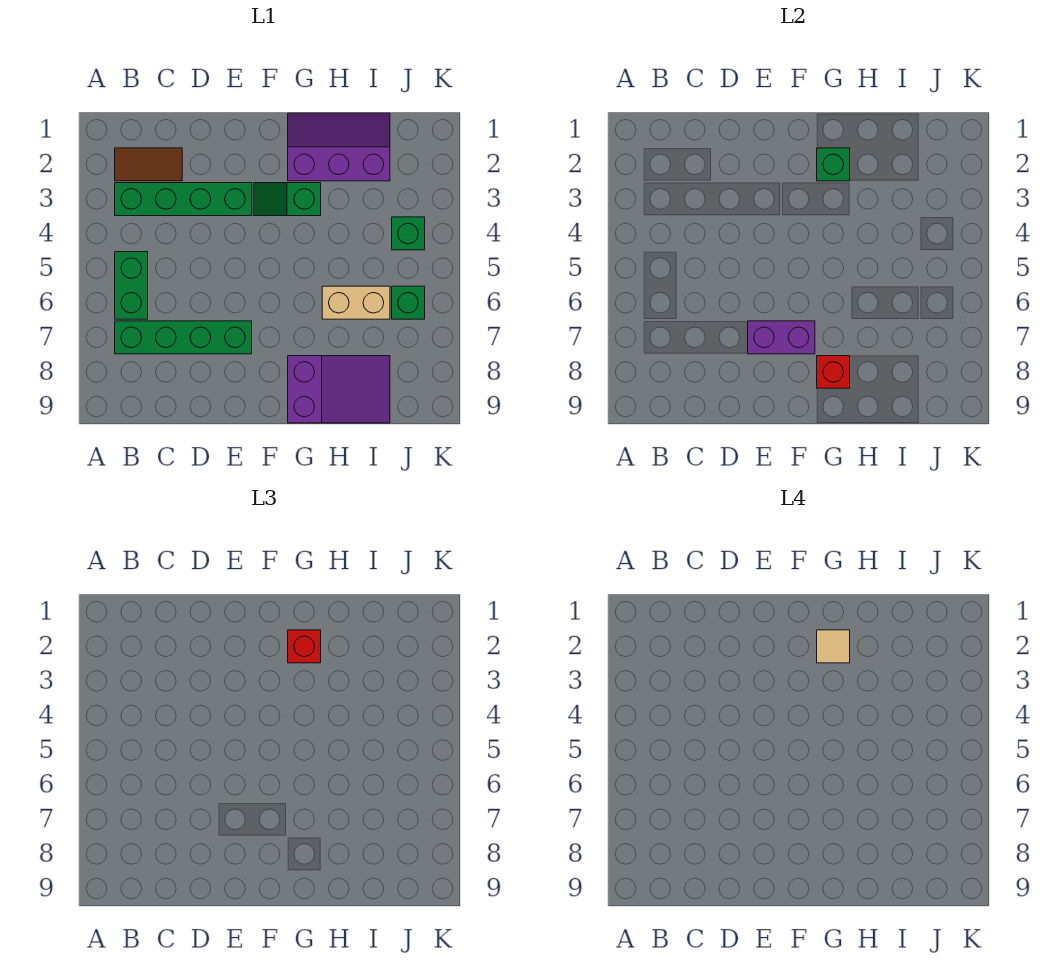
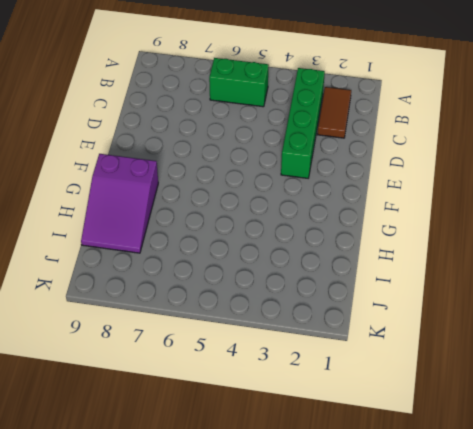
none -> green brick B7:E7 level 1
none -> green slope F3:G3 level 1 top G
none -> purple slope G1:I2 level 1 top 2

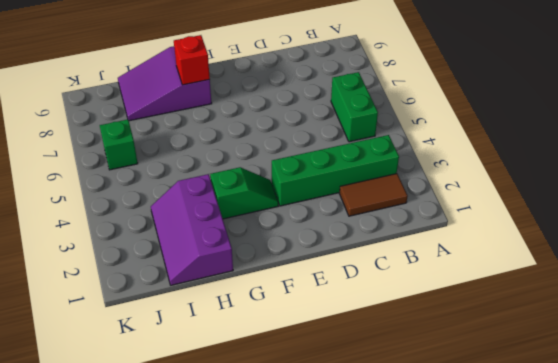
purple slope H1:I3 level 1 top H -> purple slope G1:I2 level 1 top 2
none -> green brick B7:E7 level 1
none -> tan brick H6:I6 level 1
none -> green brick J4 level 1

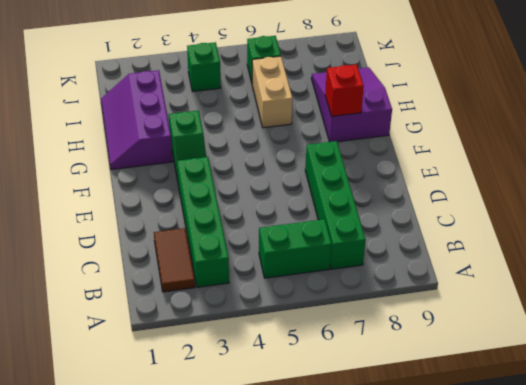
none -> purple brick E7:F7 level 2
none -> green brick G2 level 2
none -> red brick G2 level 3

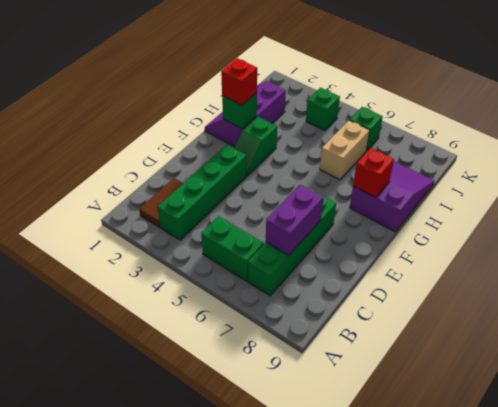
purple brick C7:D7 level 2 -> purple brick E7:F7 level 2
none -> tan tile G2 level 4

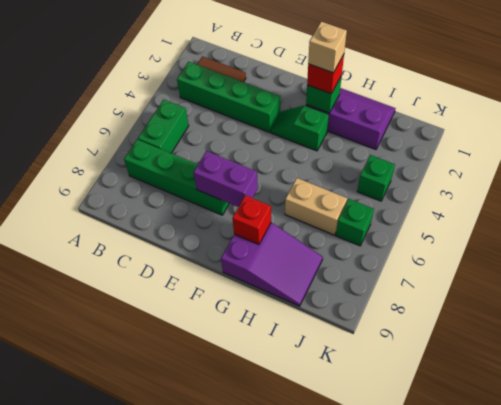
tan brick G2 level 4 -> tan tile G2 level 4

